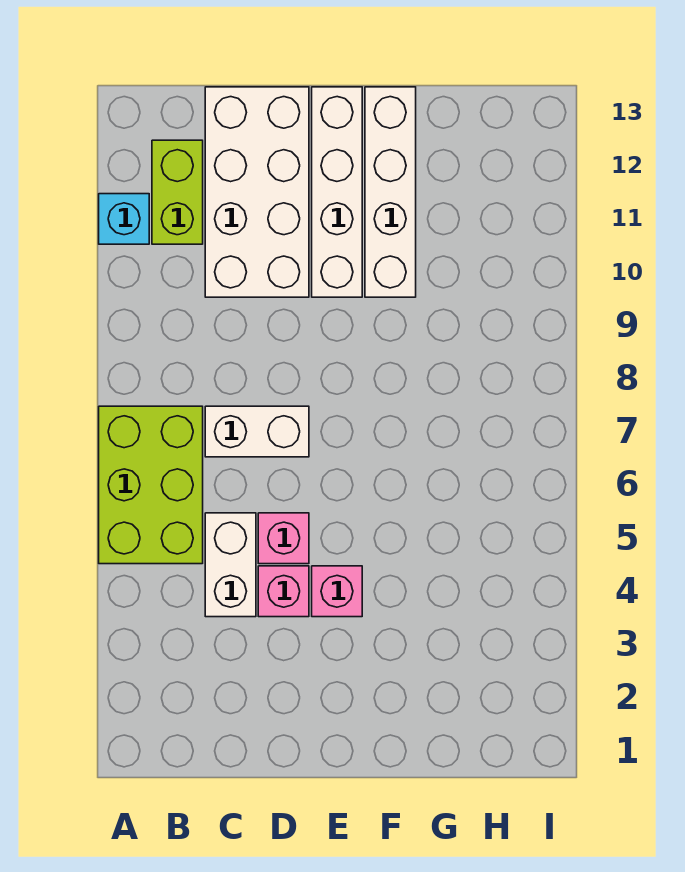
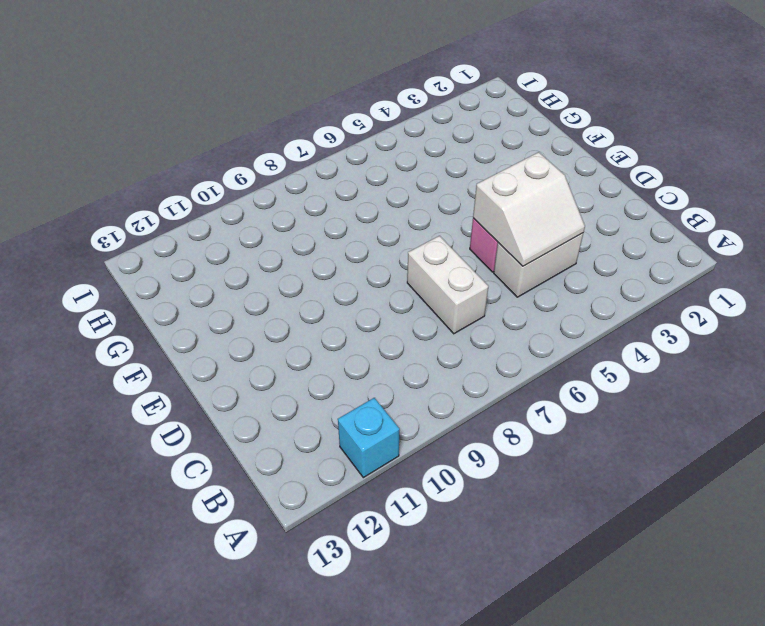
white slope C4:D5 level 2 top D -> none
none -> lime brick A5:B7 level 1
none -> lime brick B11:B12 level 1

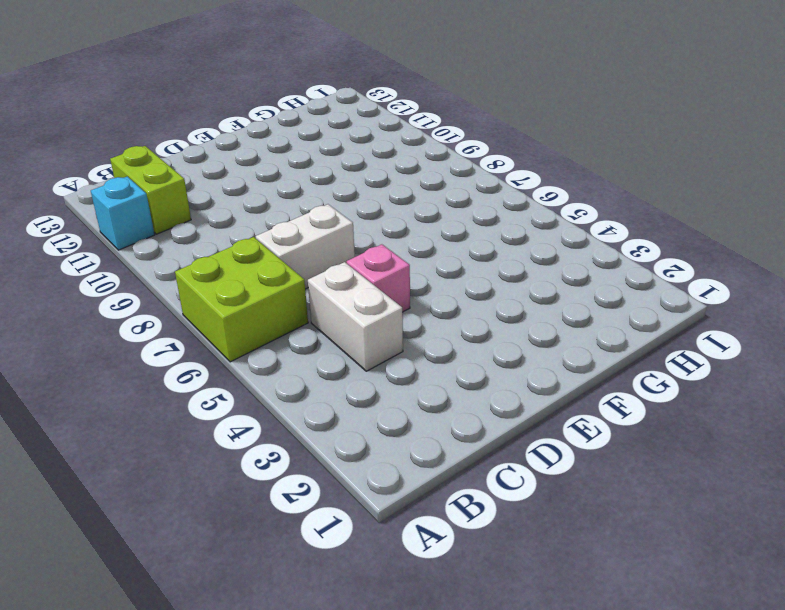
lime brick A6:B7 level 1 -> lime brick A5:B7 level 1
none -> white brick C10:D13 level 1
none -> pink brick D4 level 1

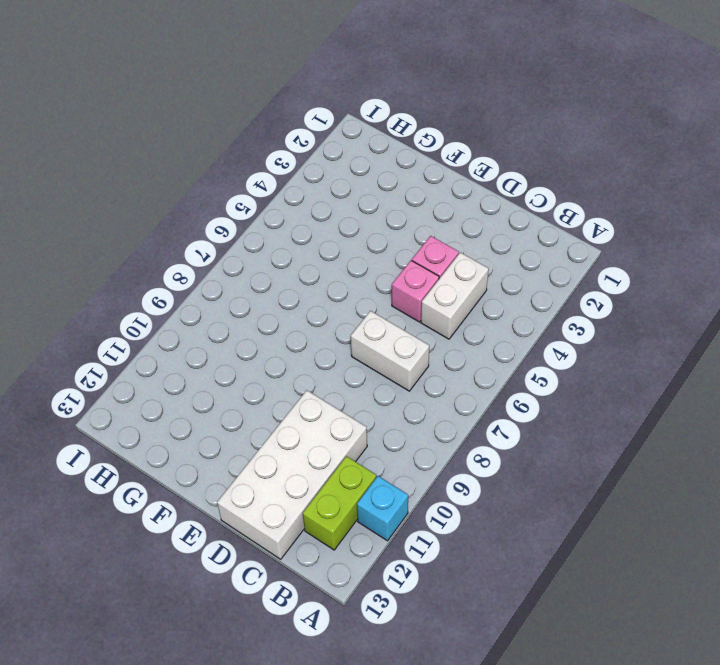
none -> lime brick A5:B7 level 1
none -> pink brick E4 level 1

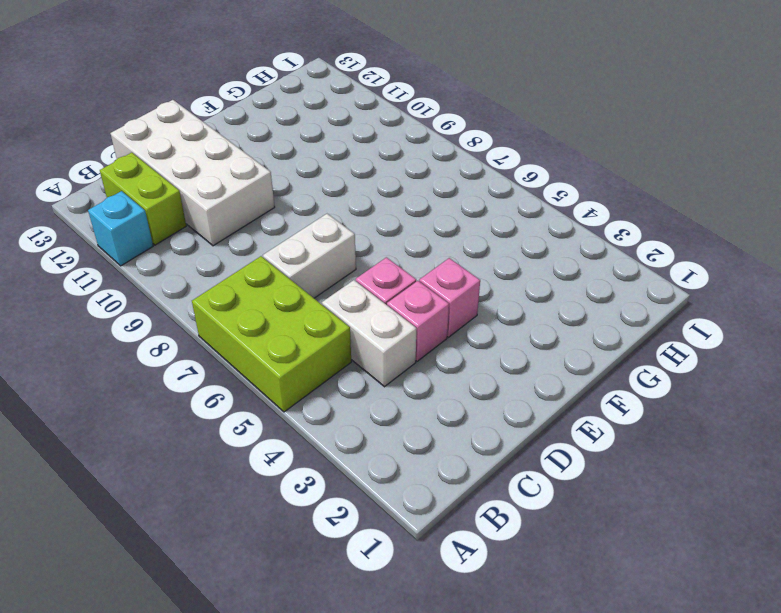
none -> white brick E10:E13 level 1
none -> white brick F10:F13 level 1

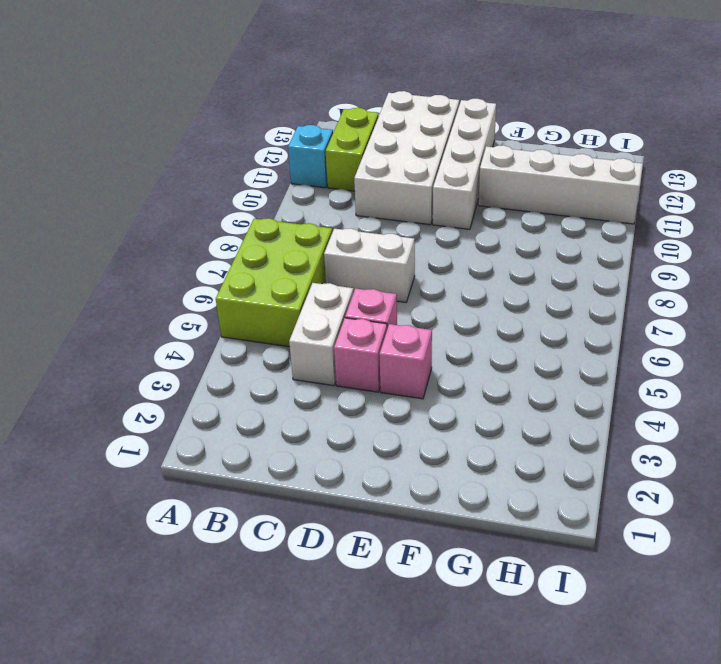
white brick F11:I11 level 1 -> white brick F10:F13 level 1

